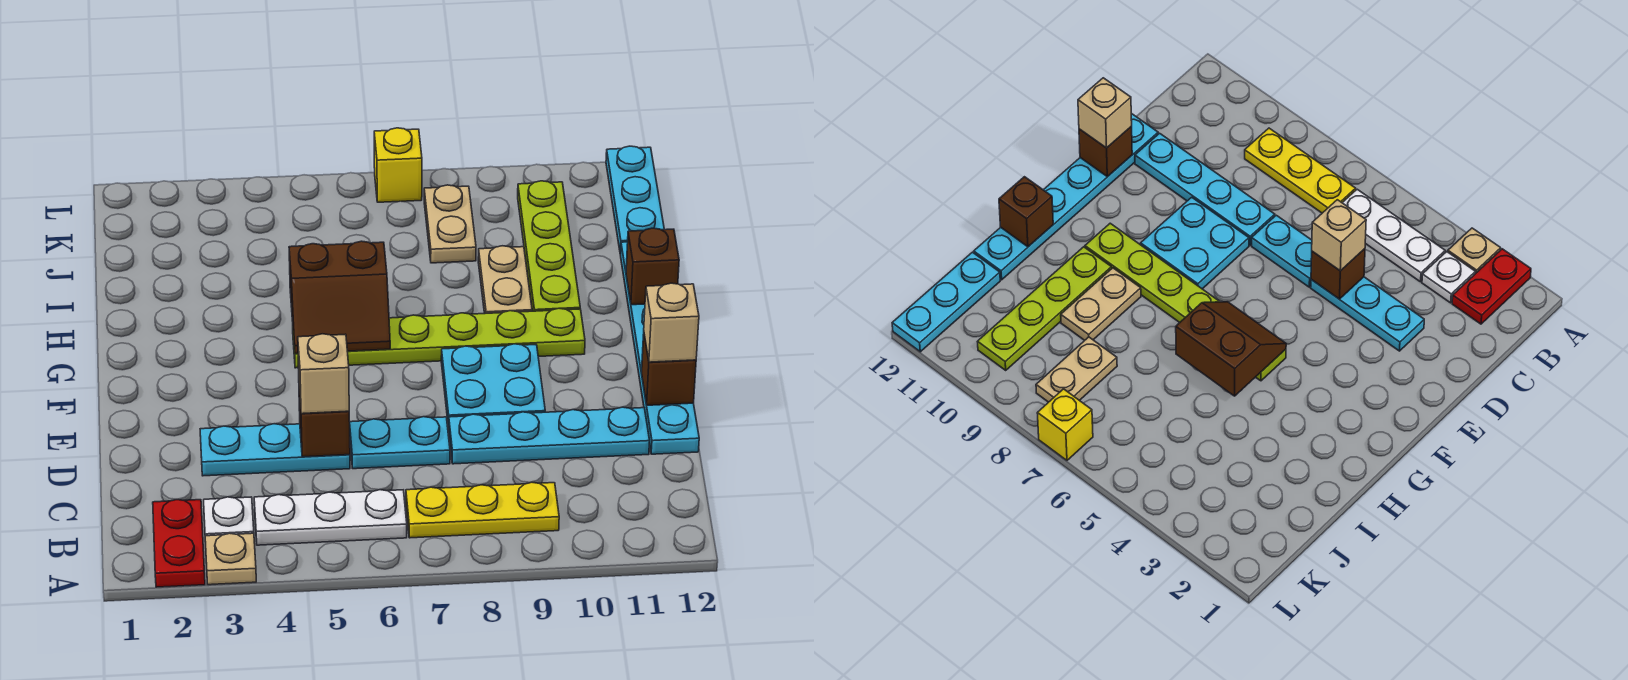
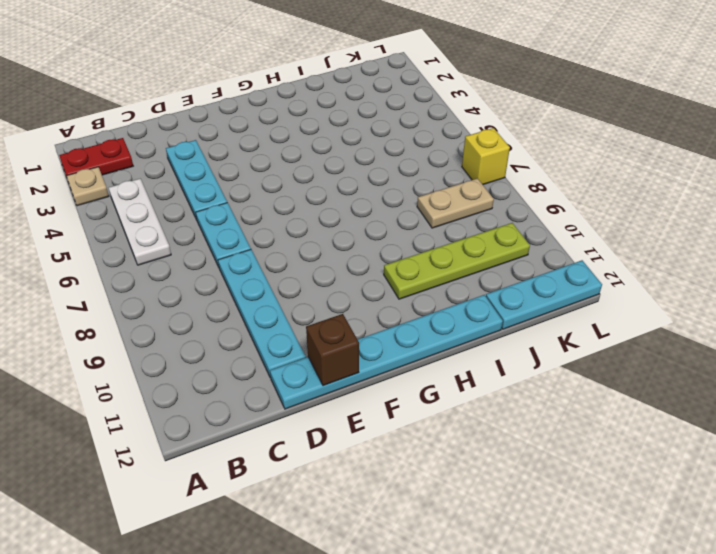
none -> white plate B3 level 1
none -> yellow plate B7:B9 level 1
none -> cyan plate E8:F9 level 1

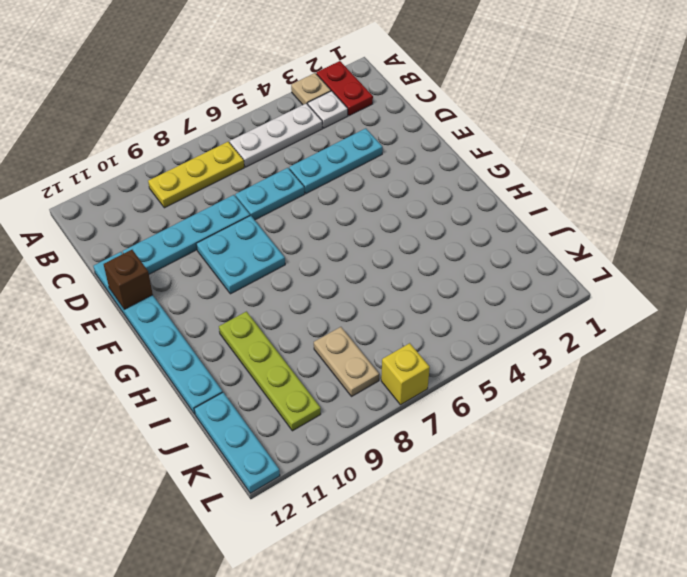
none -> lime plate G5:G10 level 1
none -> tan plate H9:I9 level 1
none -> brown brick D5 level 2

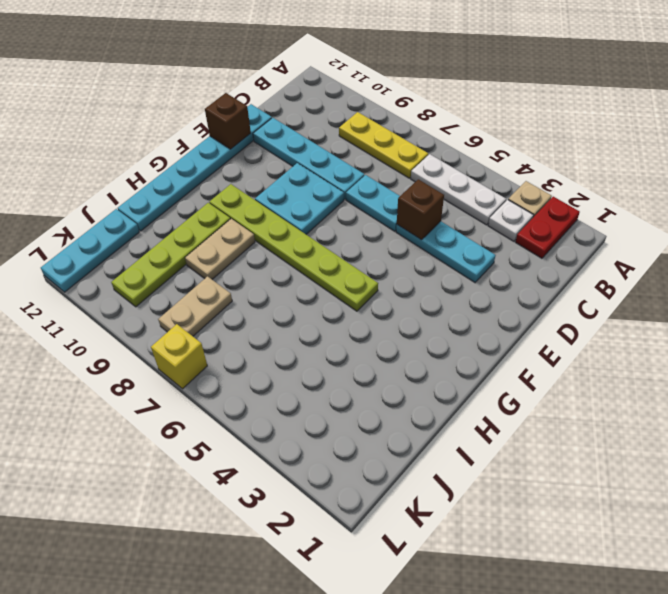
none -> brown slope G5:H6 level 2 top H
none -> brown brick H12 level 2
none -> tan brick D5 level 3

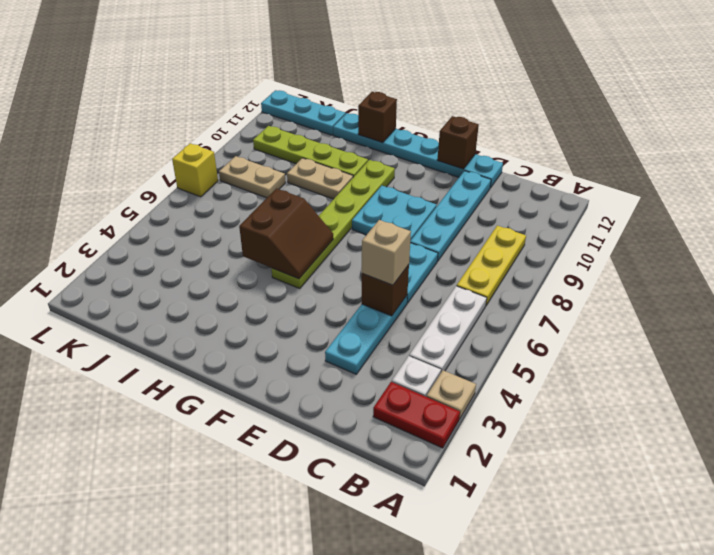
none -> tan brick E12 level 3

